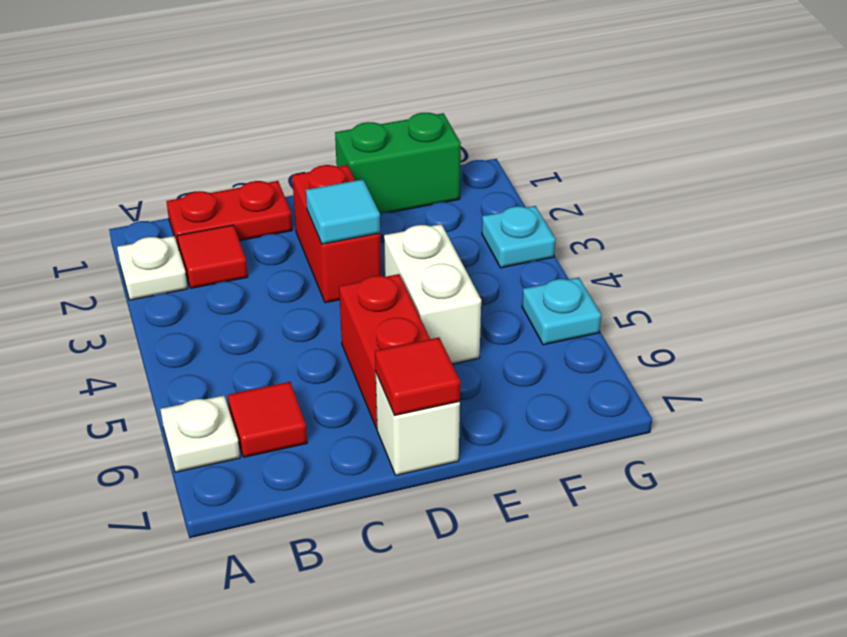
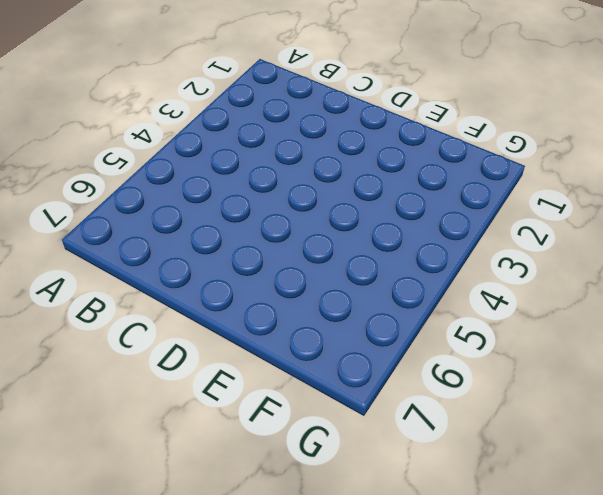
none -> white plate A2 level 1
none -> white plate A6 level 1
none -> red plate B1:C1 level 1

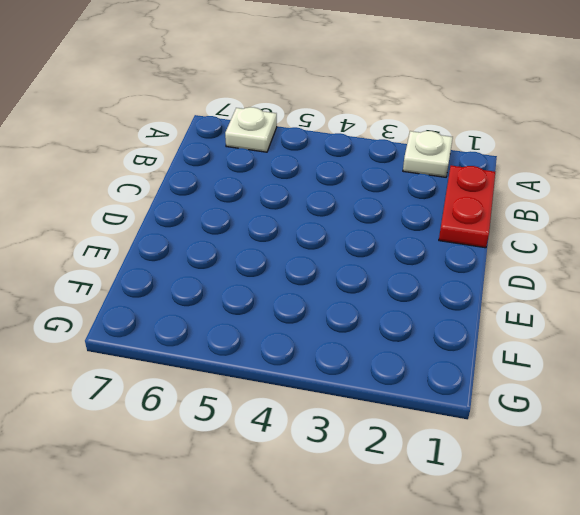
none -> red tile B2 level 1
none -> red tile B6 level 1
none -> red brick D2:D3 level 1

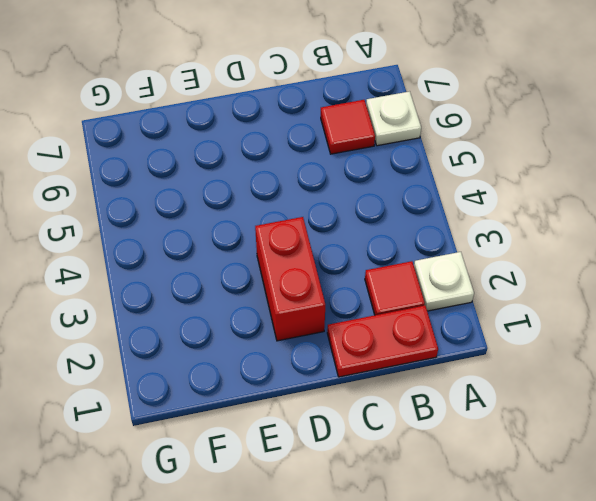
none -> red brick D5:D6 level 1
none -> white brick D7 level 1
none -> green brick E1:F1 level 1

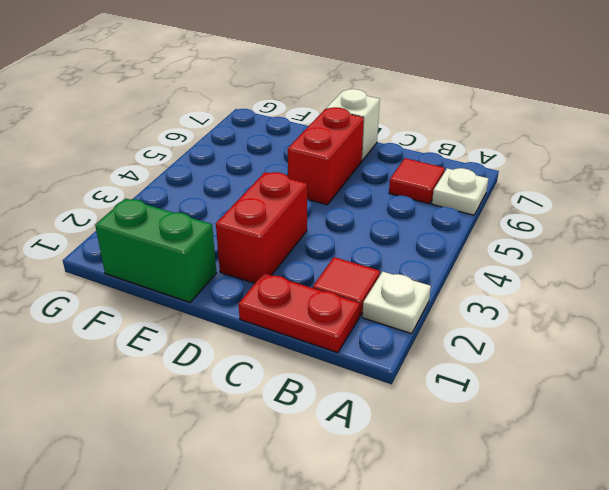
none -> white brick E4:E5 level 1
none -> cyan plate G3 level 1
none -> cyan plate G5 level 1

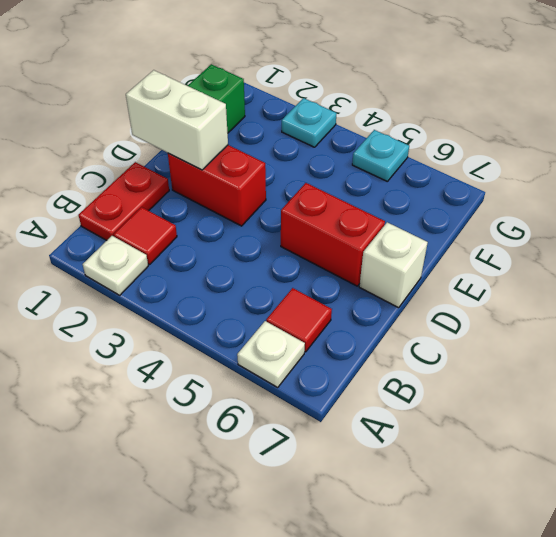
white brick D1:D2 level 2 -> white brick E4:E5 level 1
none -> cyan tile D3 level 2
none -> red tile D7 level 2

